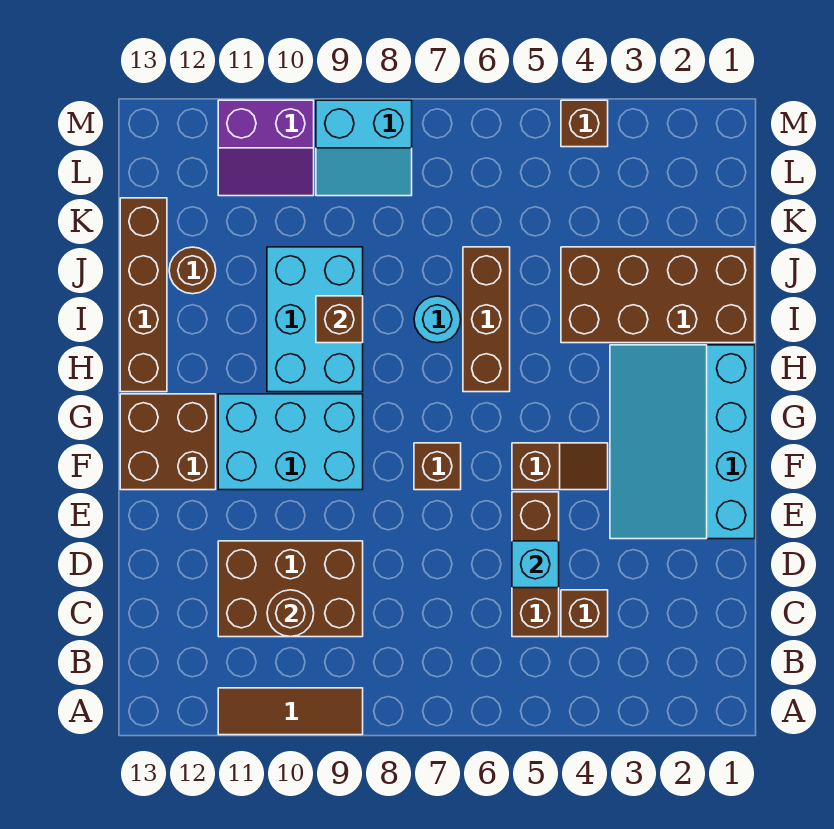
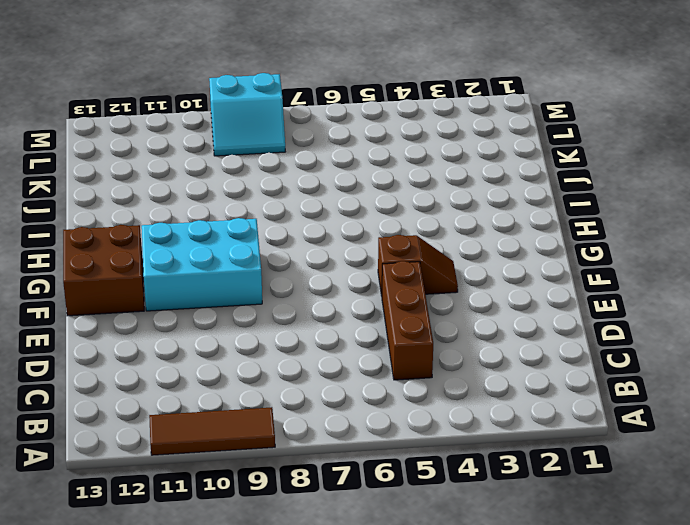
none -> brown brick C4 level 1
none -> brown brick C9:D11 level 1
none -> cyan slope E1:H3 level 1 top 1

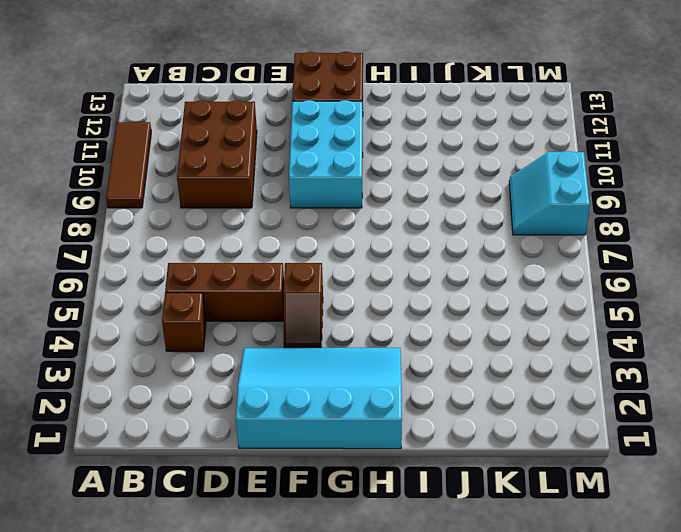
none -> brown brick F7 level 1
none -> brown brick H6:J6 level 1
none -> cyan brick H9:J10 level 1

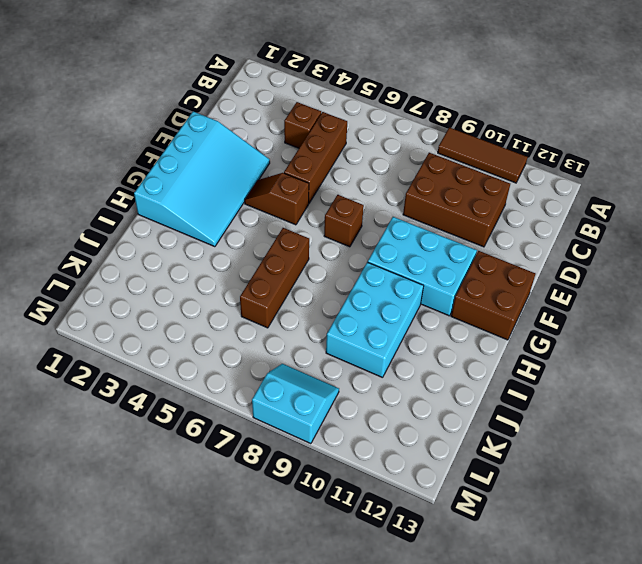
none -> brown brick H13:K13 level 1
none -> brown brick I1:J4 level 1
none -> cyan round brick I7 level 1

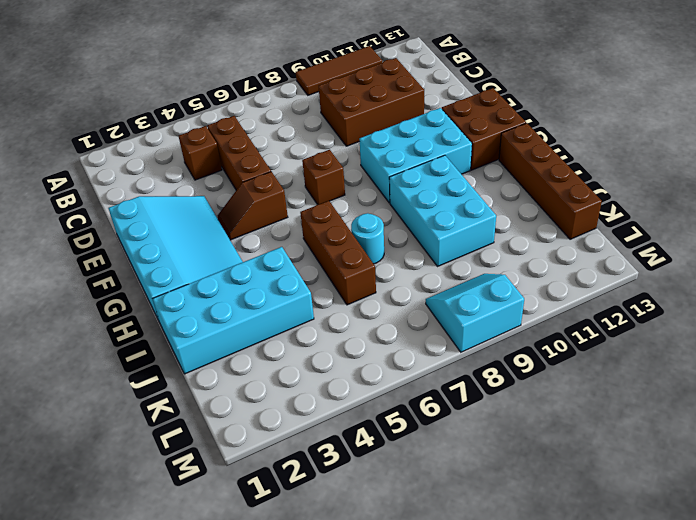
cyan brick I1:J4 level 1 -> brown brick I1:J4 level 1
none -> brown round brick J12 level 1
none -> purple slope L10:M11 level 1 top M
none -> brown brick M4 level 1

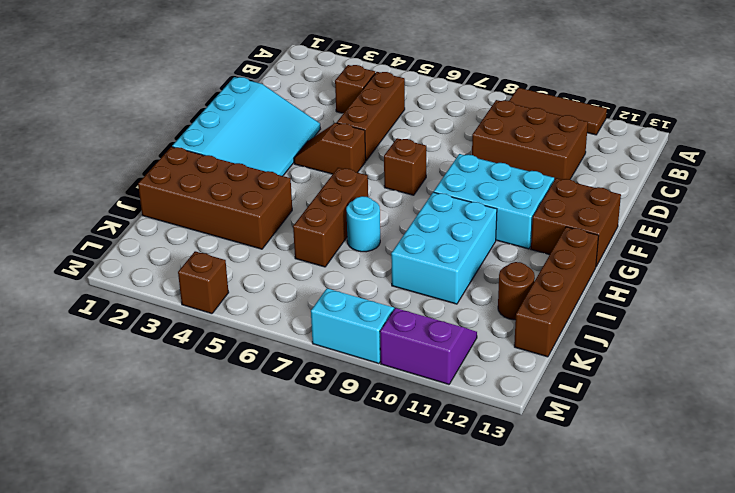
none -> brown round brick C10 level 2
none -> cyan brick D5 level 2
none -> brown brick I9 level 2

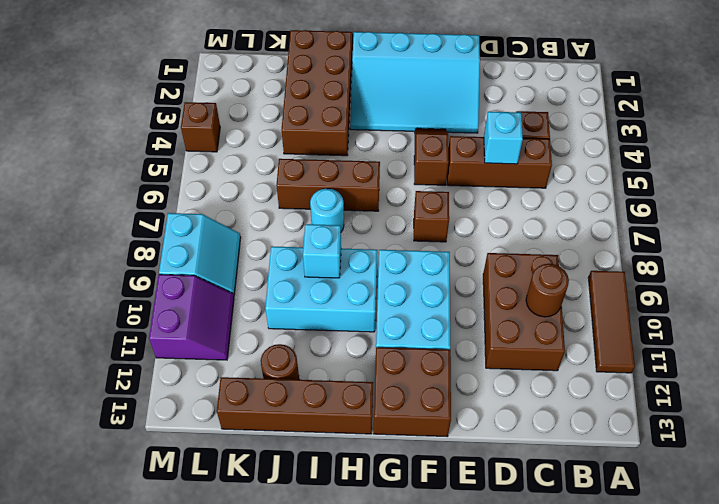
cyan brick I9 level 2 -> brown brick I9 level 2

